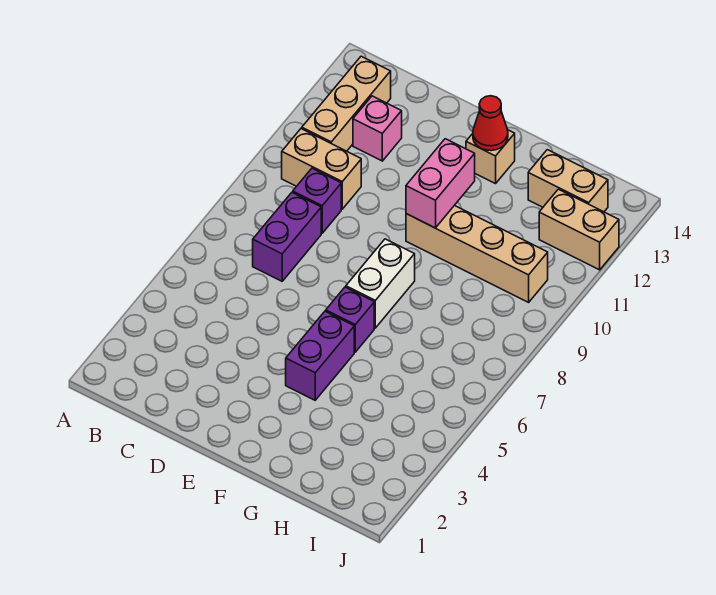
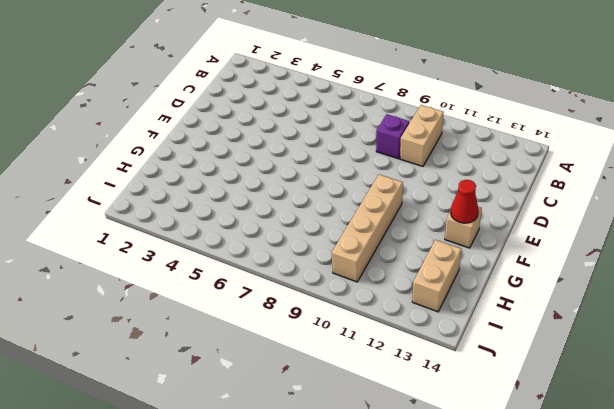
none -> tan brick B11:B13 level 1
none -> purple brick C7:C8 level 1
none -> pink brick C12 level 1

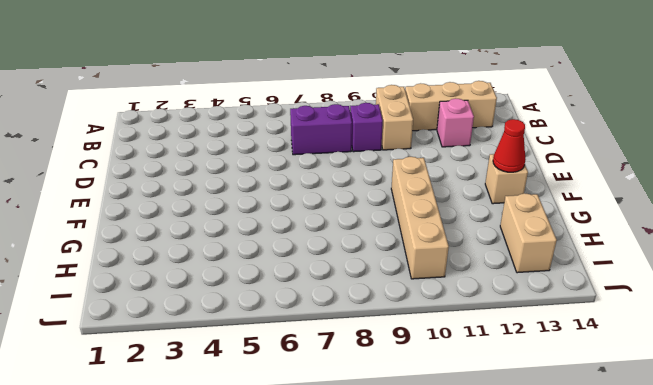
none -> purple brick F4:F5 level 1
none -> purple brick F6 level 1
none -> white brick F7:F8 level 1

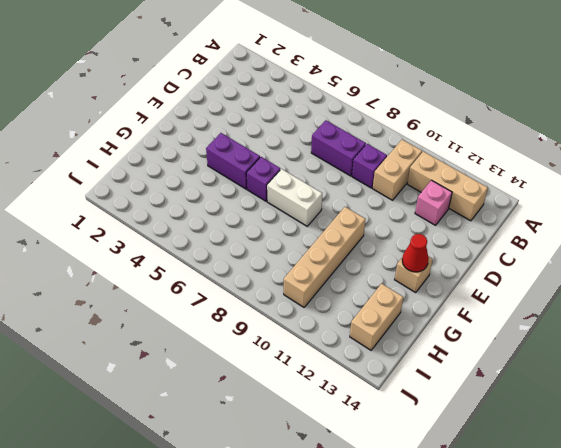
none -> tan brick I12:J12 level 1
none -> pink brick F10:F11 level 2

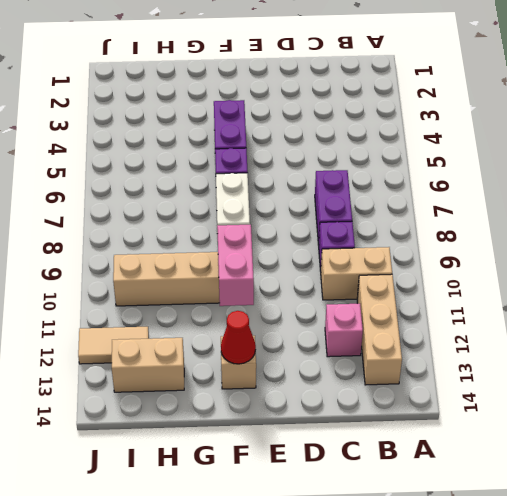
tan tile I12:J12 level 1 -> tan brick I12:J12 level 1

